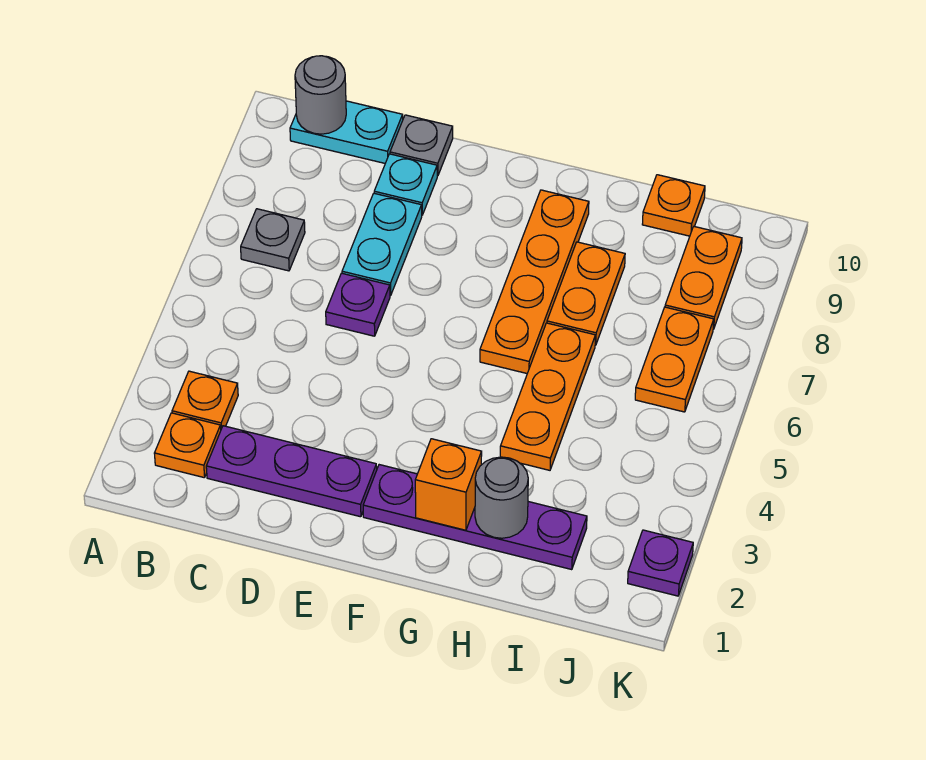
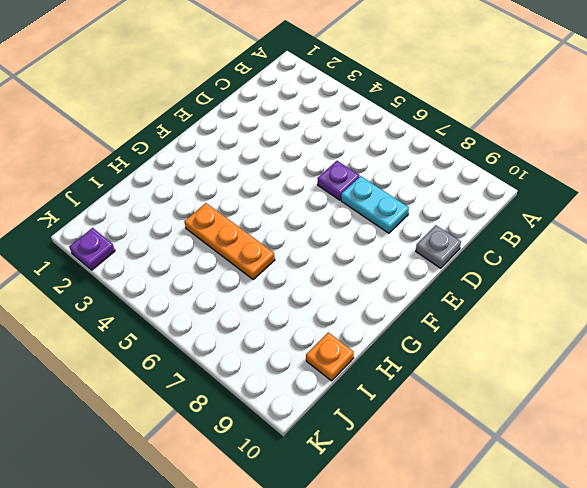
none -> orange plate B2 level 1
none -> orange plate B3 level 1
none -> grey plate B7 level 1

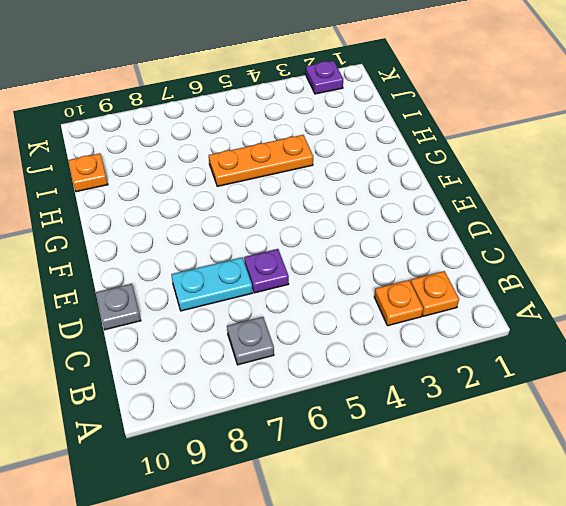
none -> cyan plate B10:C10 level 1
none -> purple plate C2:E2 level 1
none -> cyan plate D9 level 1

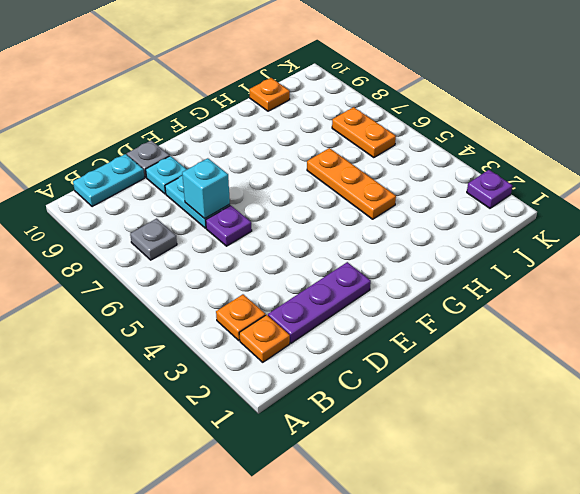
cyan brick D7 level 2 -> none
none -> purple plate F2:I2 level 1
none -> orange plate G6:G9 level 1
none -> orange plate H7:H8 level 1

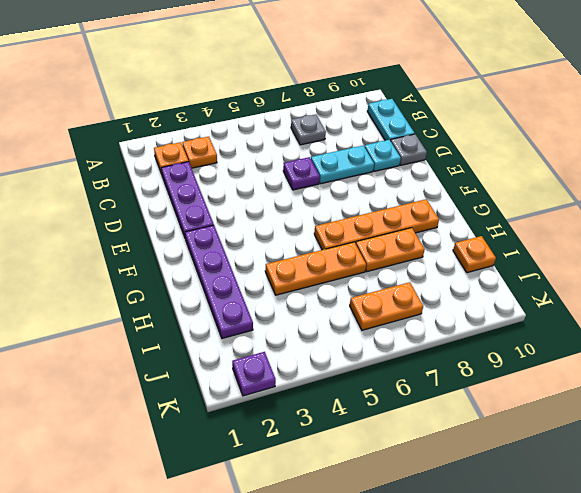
none -> orange plate J8:J9 level 1
none -> grey round brick B10 level 2
none -> orange brick G2 level 2

